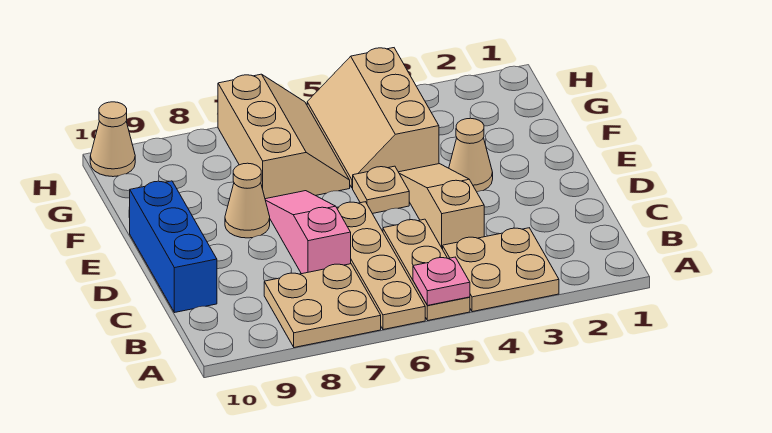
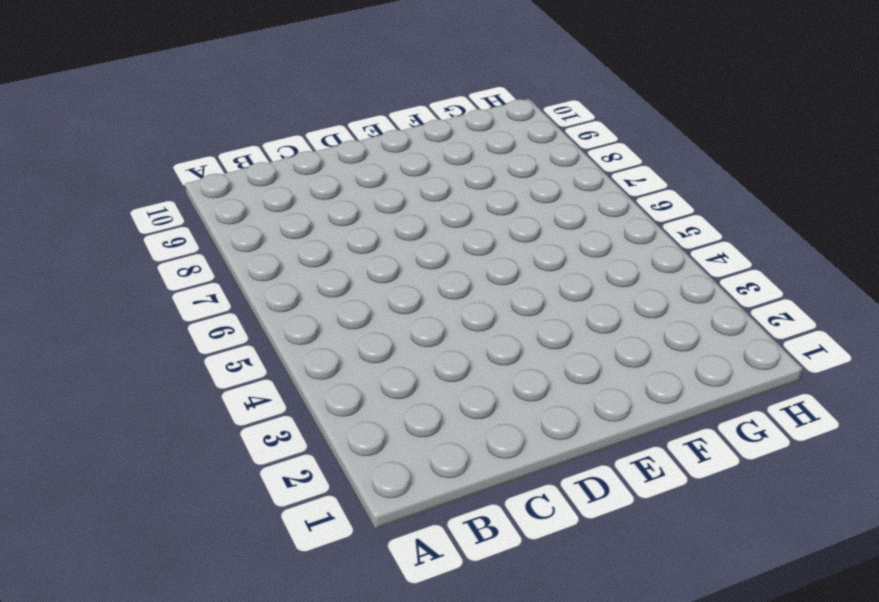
none -> tan plate A3:B4 level 1
none -> tan plate A5:C5 level 1
none -> tan plate A6:D6 level 1

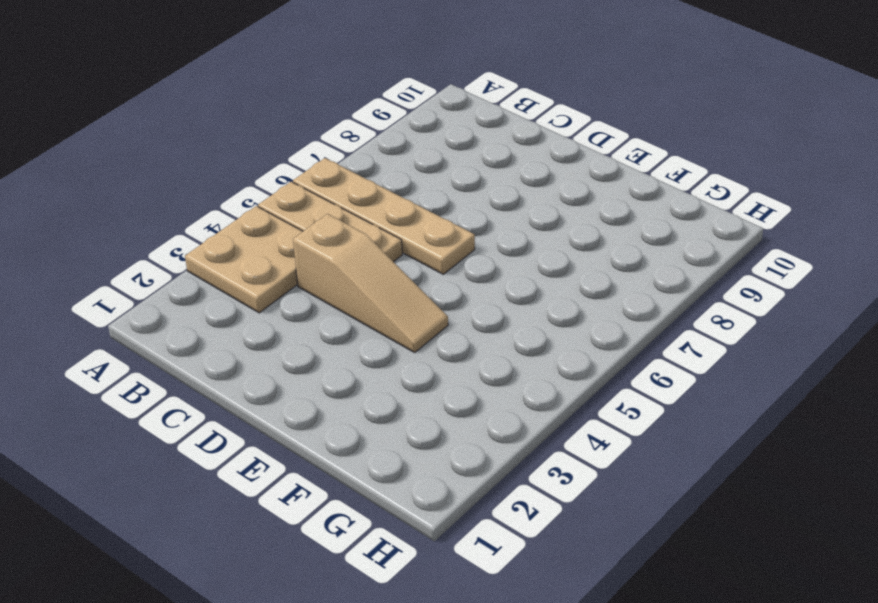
none -> tan plate A7:B8 level 1
none -> pink slope C7:E7 level 1 top C
none -> blue brick C10:E10 level 1

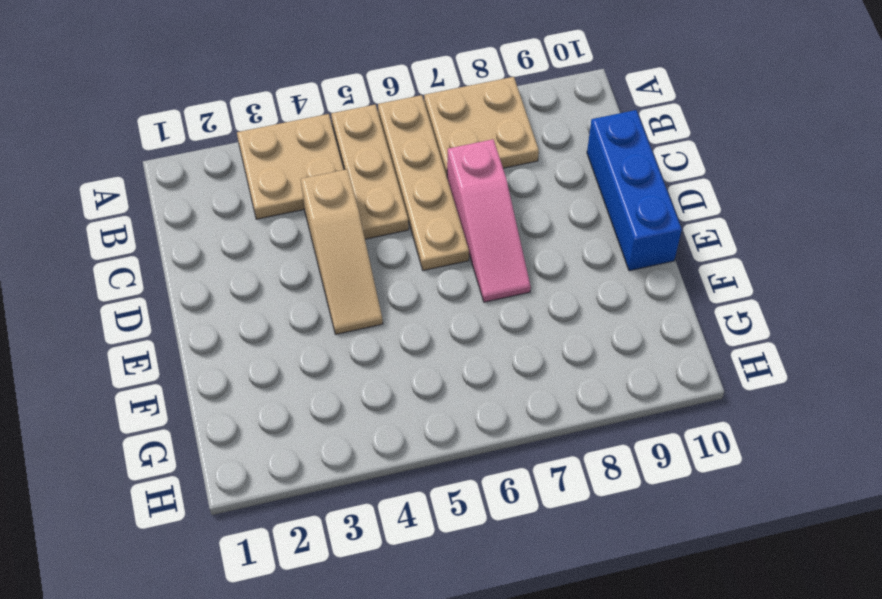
none -> tan cone E3 level 1
none -> tan plate E5 level 1
none -> tan cone E8 level 1

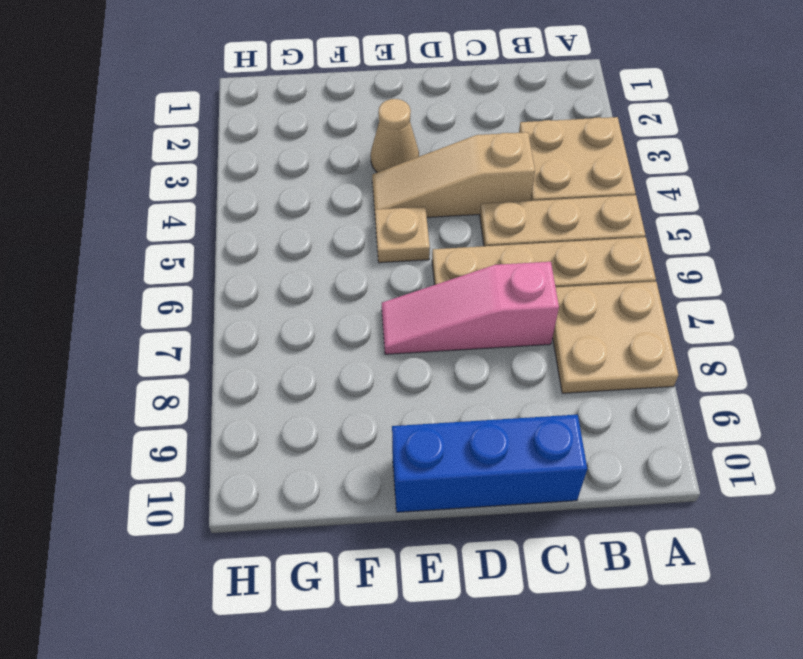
none -> tan cone E8 level 1
none -> tan slope F4:H5 level 1 top 4
none -> tan slope F6:H7 level 1 top 7

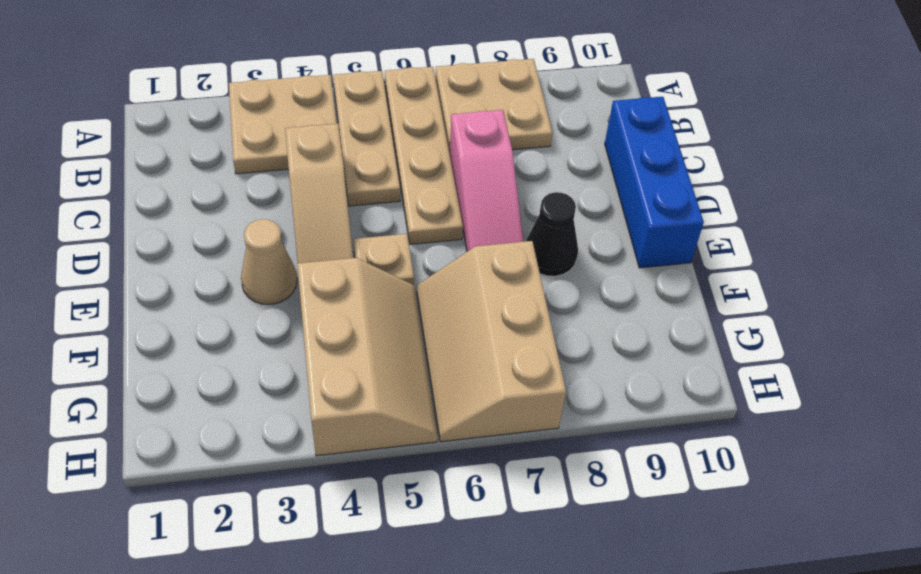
black cone E8 level 1 -> tan cone E8 level 1
none -> tan cone H10 level 1
none -> pink plate A5 level 2

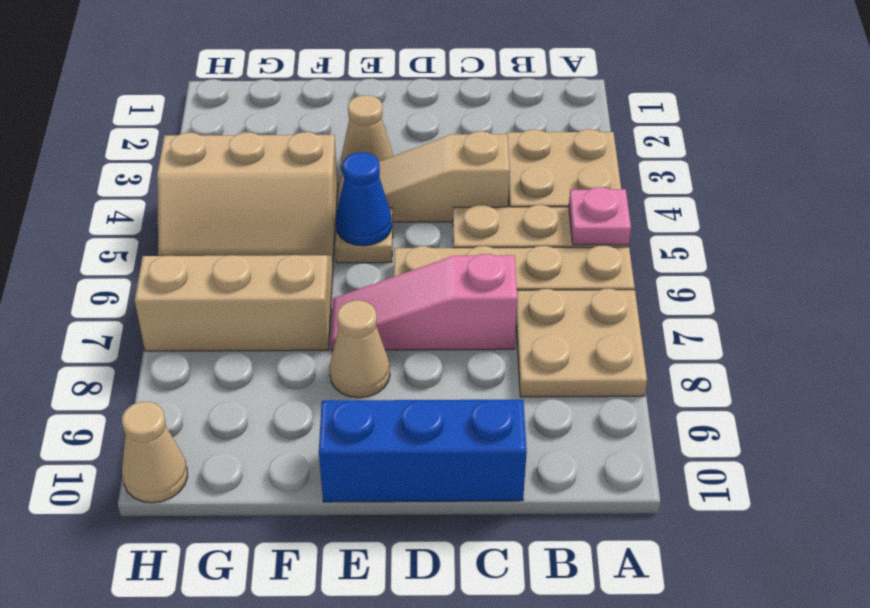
blue cone E5 level 2 -> none

